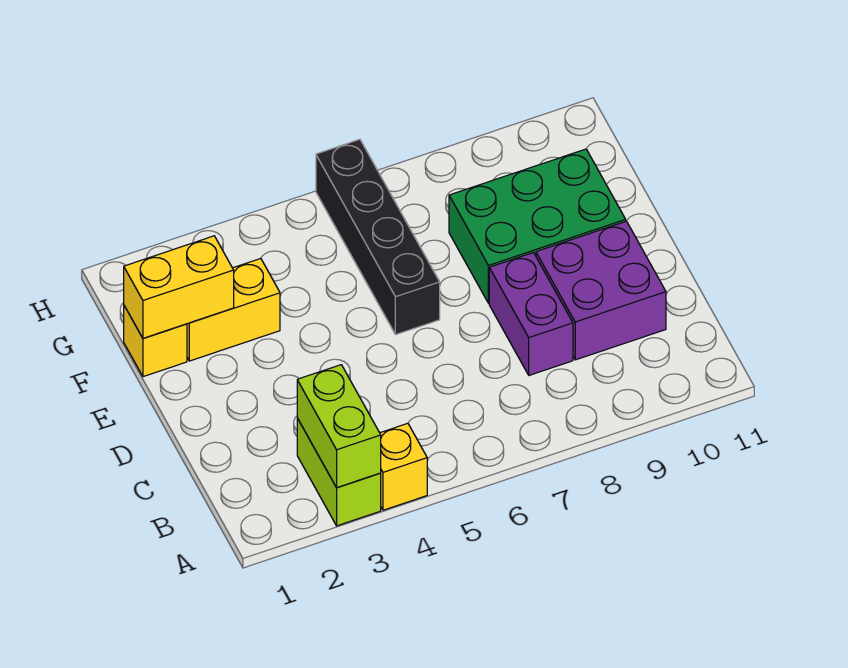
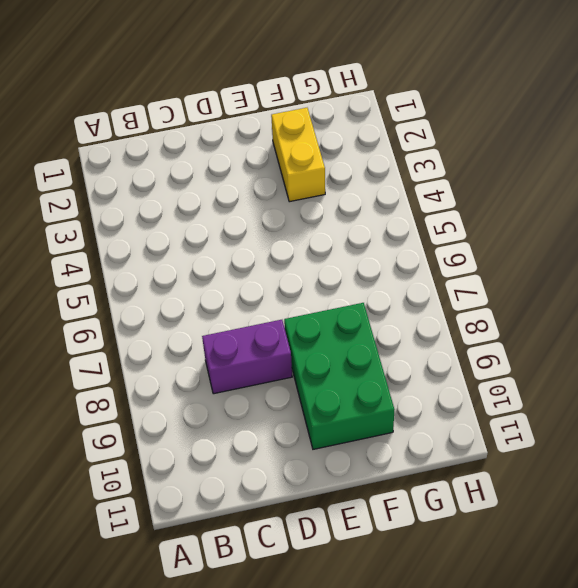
none -> lime brick A3:B3 level 1
none -> yellow brick A4 level 1

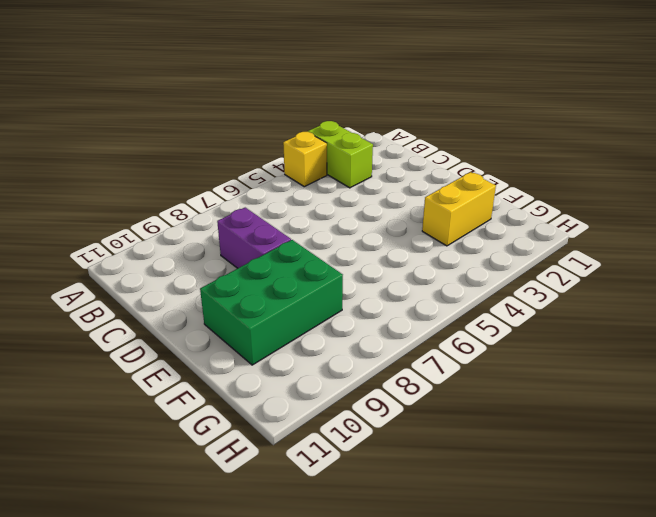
none -> purple brick C9:D10 level 1
none -> black brick E6:H6 level 1

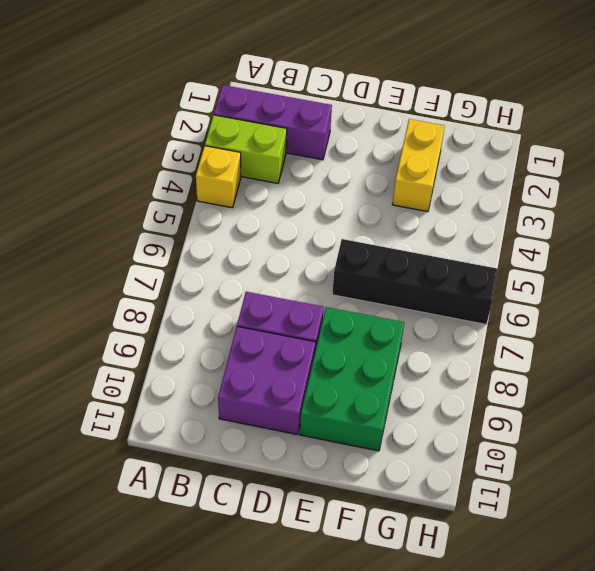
purple brick A2:C2 level 1 -> none
none -> yellow brick F1 level 1
none -> lime brick A3:B3 level 2

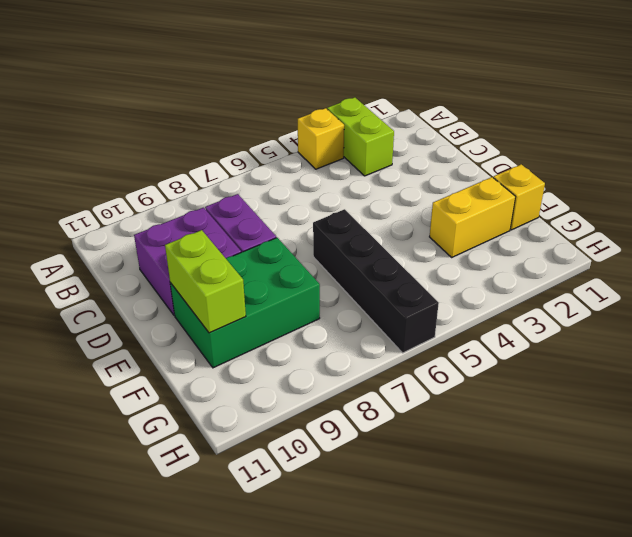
lime brick E10:F10 level 2 -> lime brick A3:B3 level 2
none -> yellow brick F1:F2 level 2

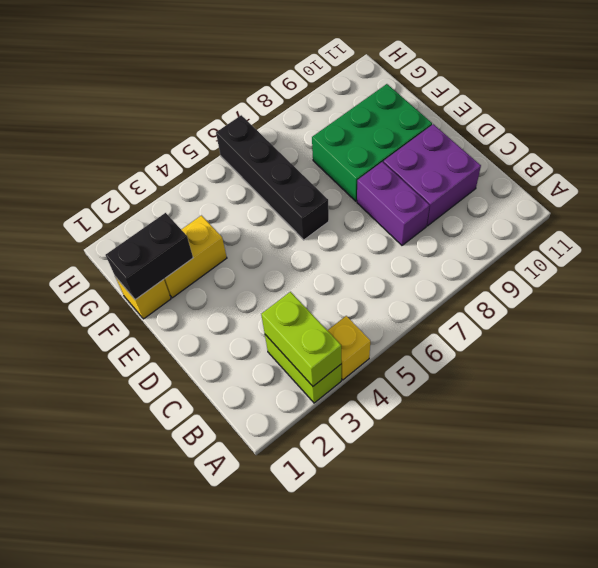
black brick F1:F2 level 2 -> yellow brick F1:F2 level 2

